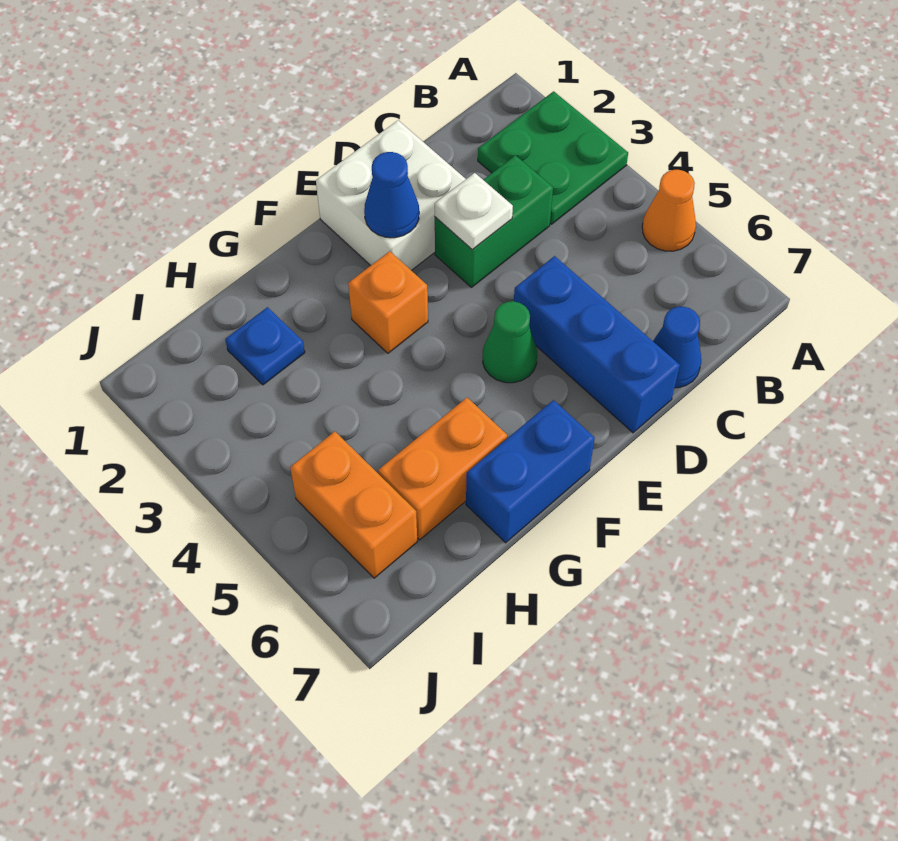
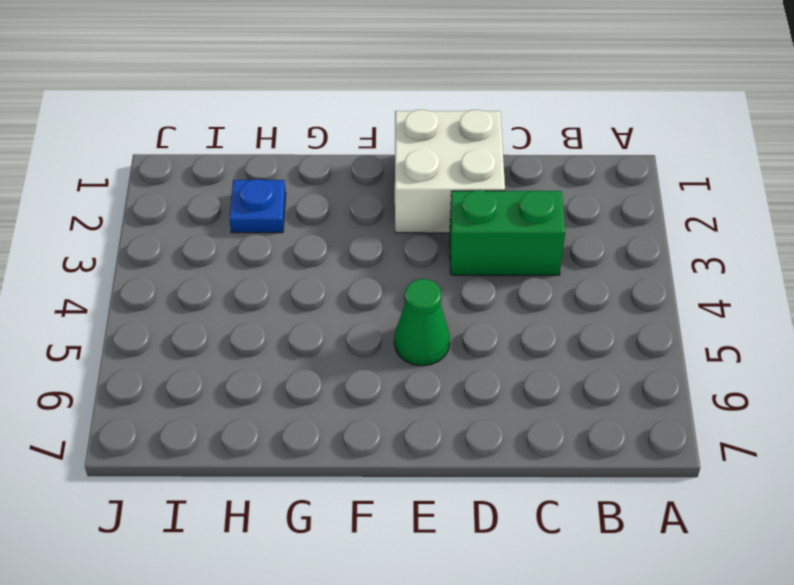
none -> green plate A2:B3 level 1
none -> orange cone A5 level 1
none -> blue cone C7 level 1

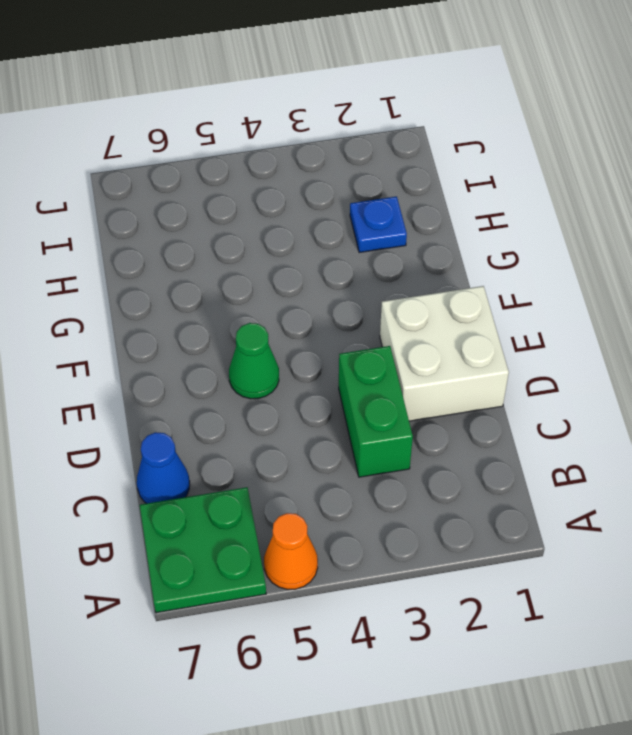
green plate A6:B7 level 1 -> green plate A2:B3 level 1
none -> blue brick D5:D7 level 1
none -> orange brick F3 level 1
none -> blue brick F7:G7 level 1

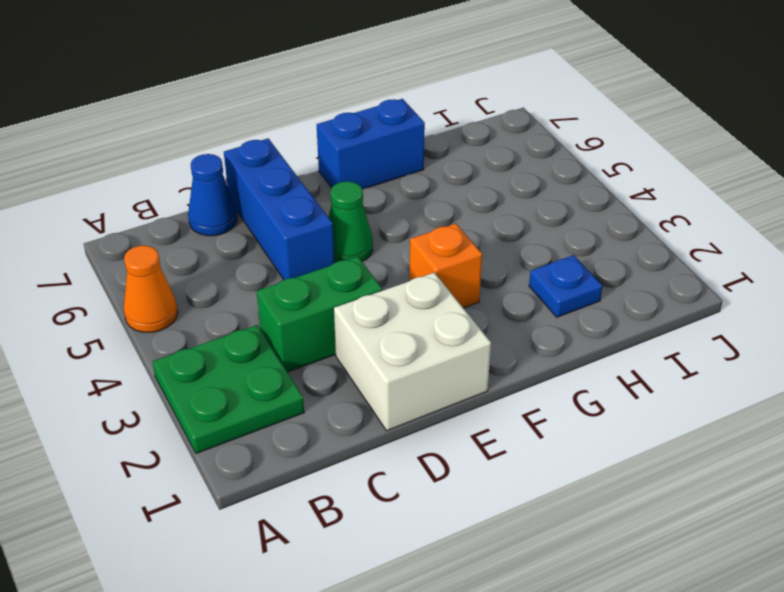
none -> orange brick G6:H6 level 1
none -> orange brick I5:I6 level 1
none -> white plate D3 level 2

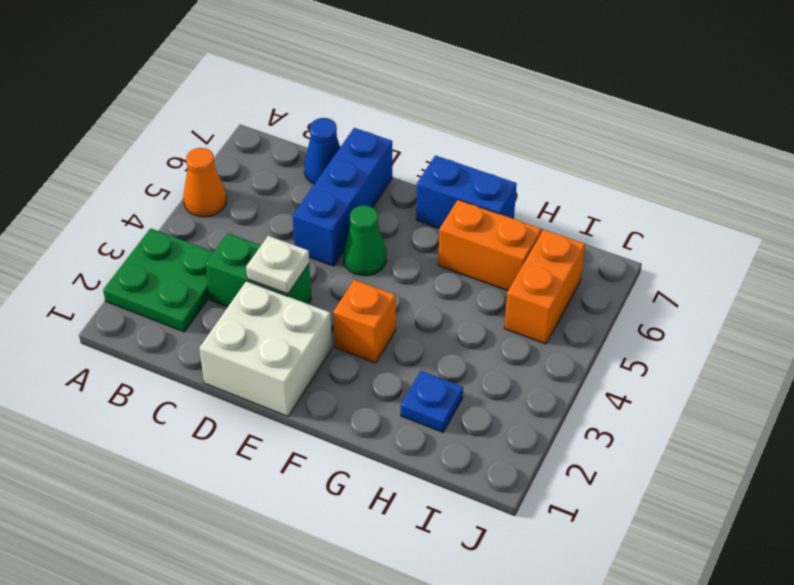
none -> blue cone E2 level 2

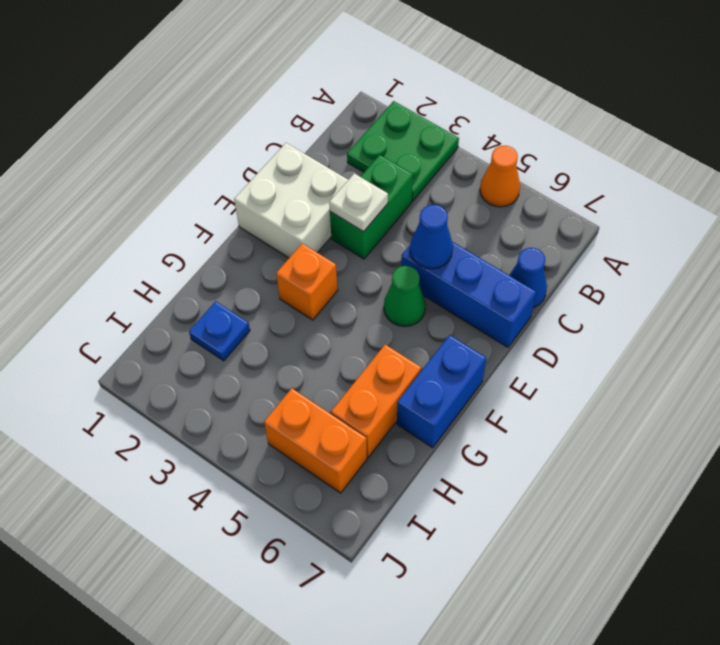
blue cone D5 level 2 -> blue cone E2 level 2

